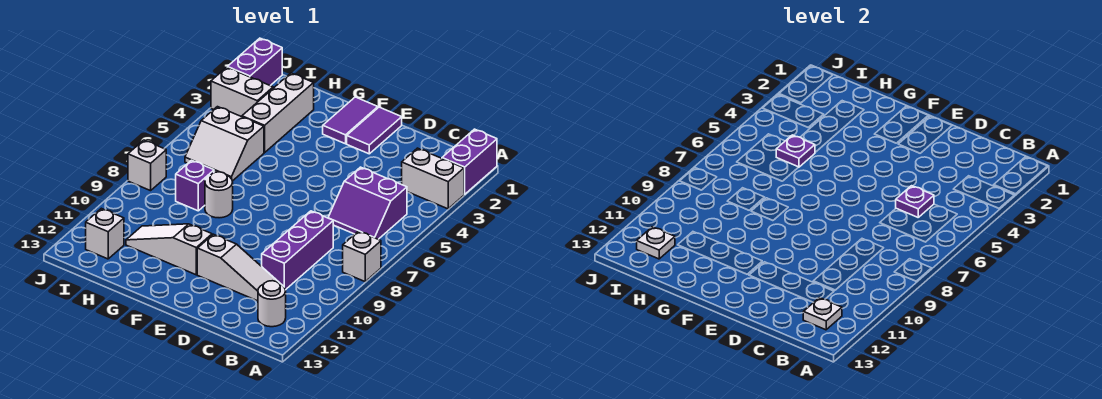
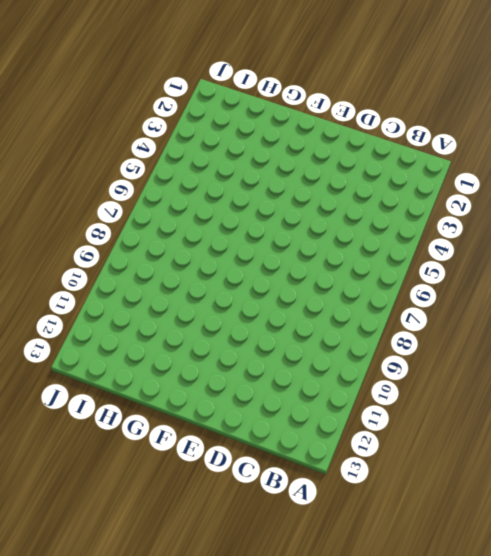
none -> purple brick A1:A2 level 1
none -> white brick A3:B3 level 1
none -> white brick A8 level 1

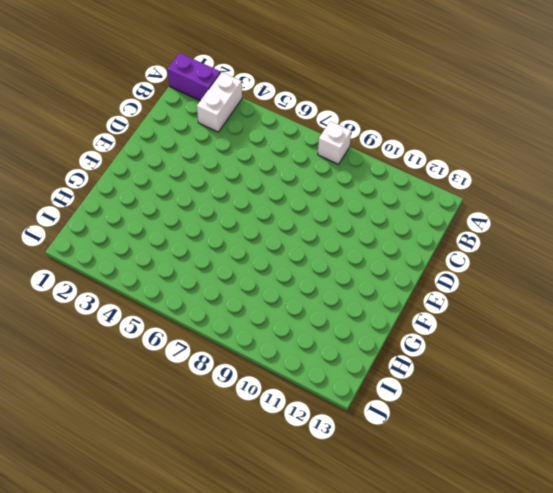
none -> purple slope B5:C6 level 1 top 5
none -> white round brick B12 level 1
none -> purple brick C8:C10 level 1

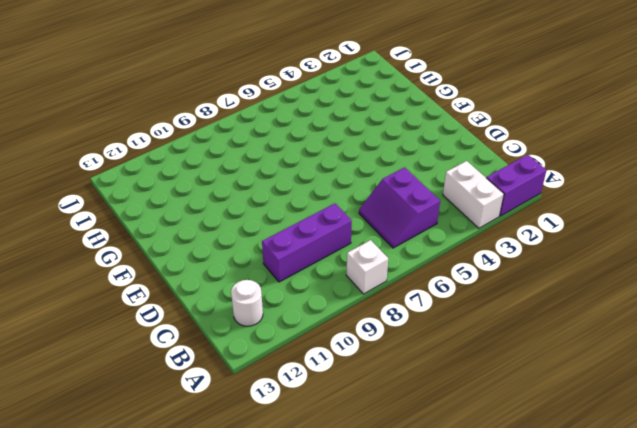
none -> white slope C11:E11 level 1 top E
none -> purple tile E1:E2 level 1
none -> purple tile F1:F2 level 1

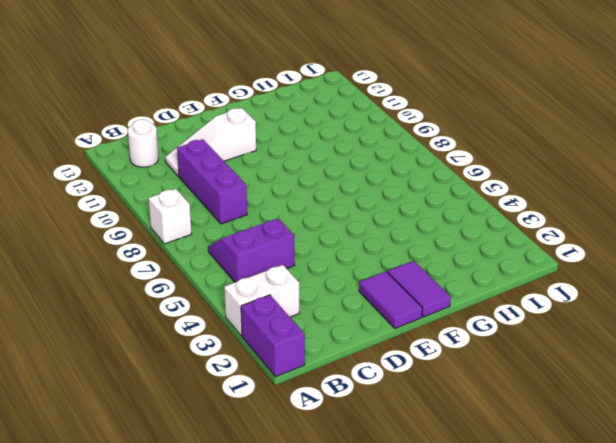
none -> white slope F11:H11 level 1 top F
none -> white round brick G8 level 1
none -> white brick H2:H4 level 1

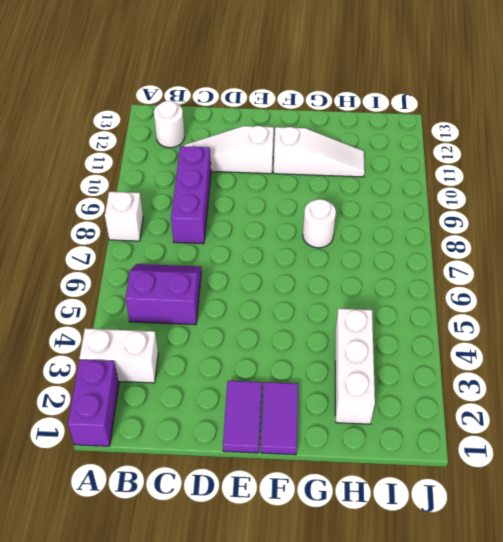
none -> white slope H5:I6 level 1 top 5
none -> purple brick H8 level 1
none -> white brick I3:J3 level 1

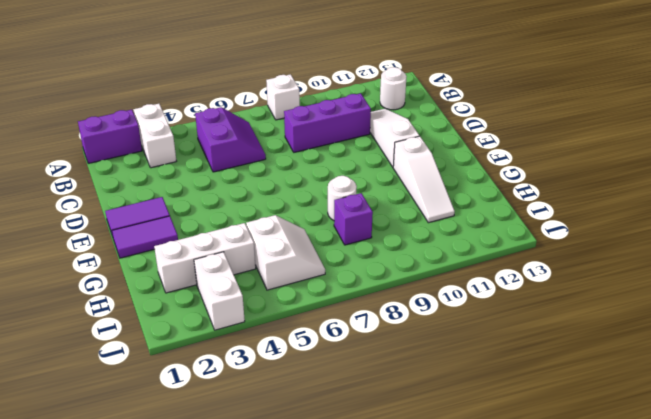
none -> white brick I12 level 1
none -> purple brick J1:J2 level 1
none -> white brick J8 level 1

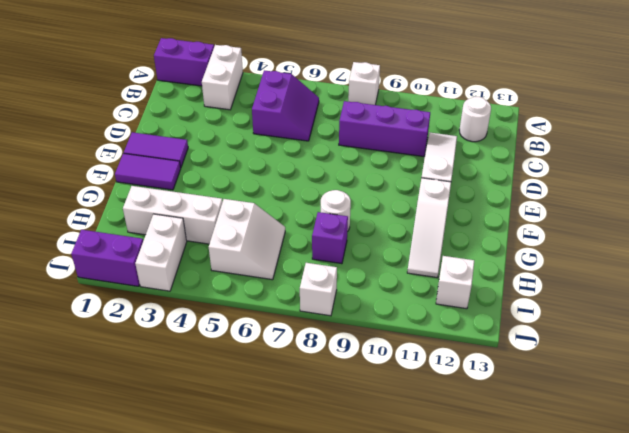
none -> white plate B12 level 2
none -> purple plate C5 level 2
none -> purple plate H5 level 2

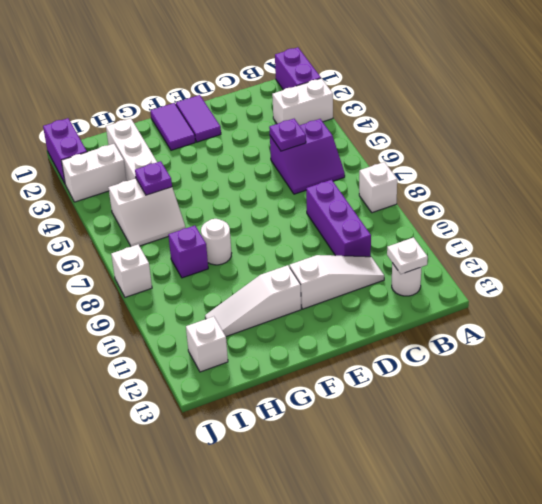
none -> white plate I12 level 2

